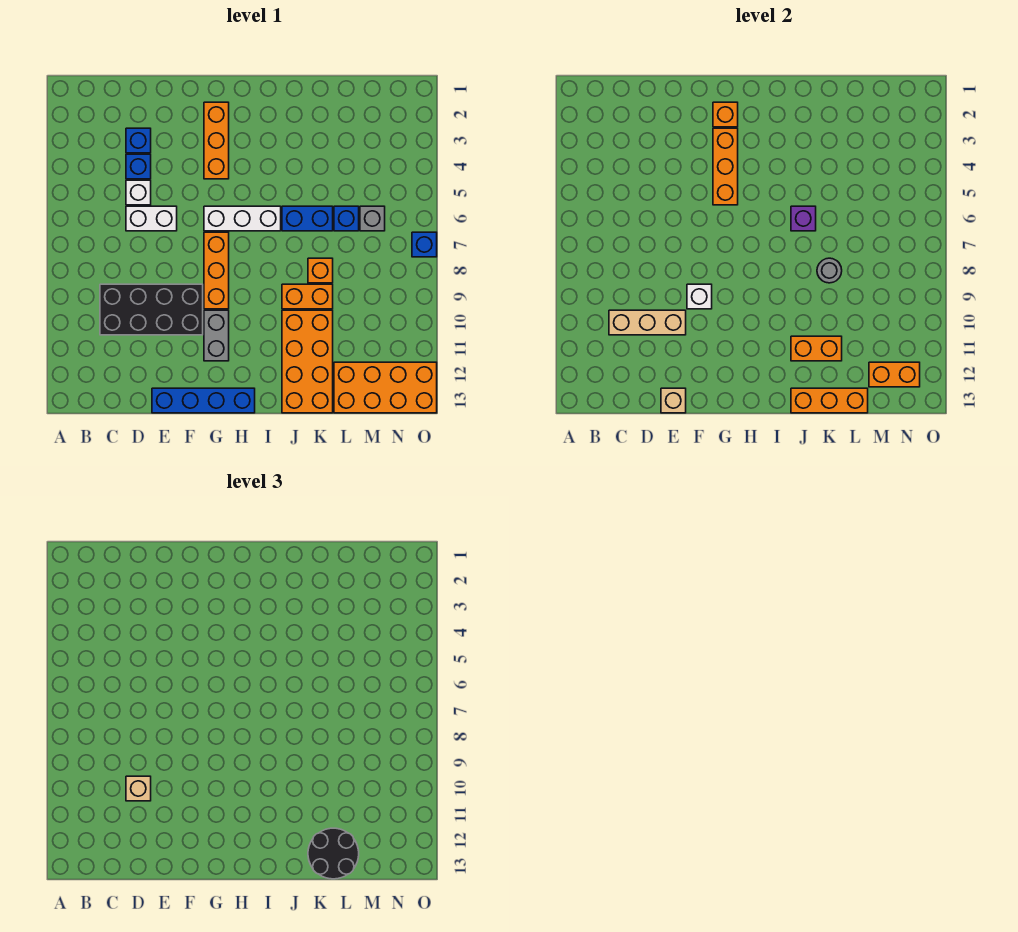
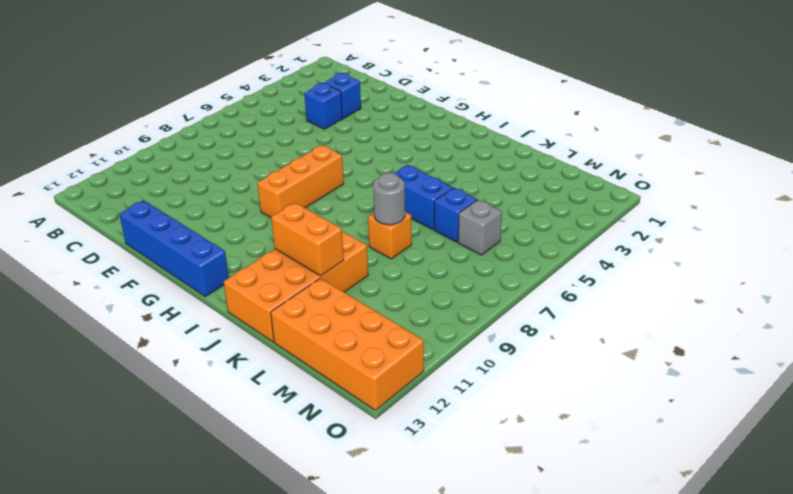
none -> black brick C9:F10 level 1
none -> white brick D5 level 1
none -> white brick D6:E6 level 1
none -> orange brick G2:G4 level 1

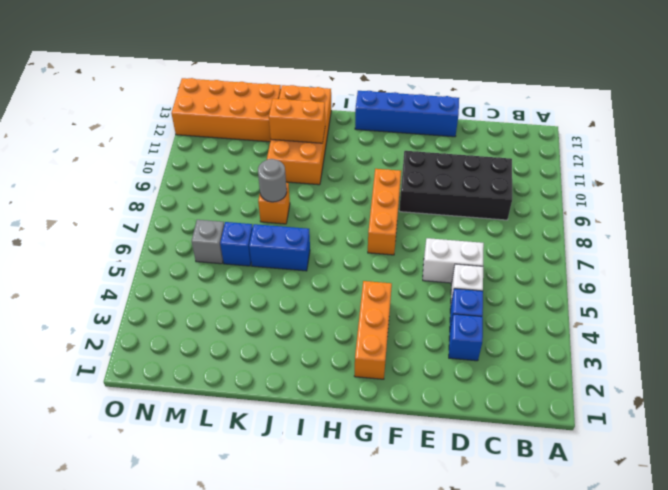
none -> white brick G6:I6 level 1
none -> grey brick G10:G11 level 1
none -> orange brick J9:K9 level 1
none -> blue brick O7 level 1

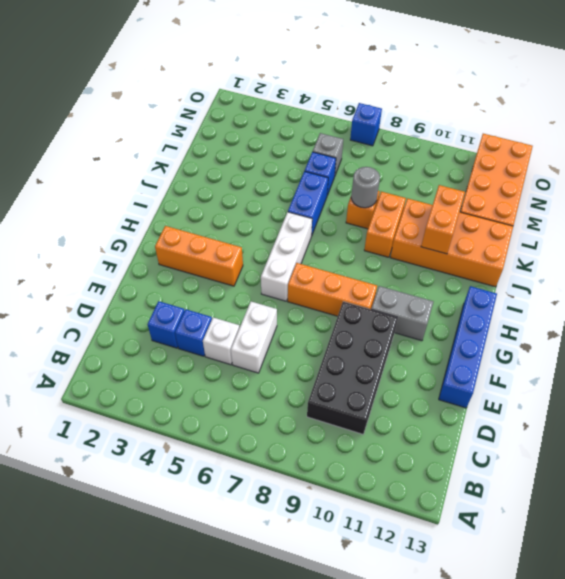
none -> tan brick C10:E10 level 2
none -> tan brick E13 level 2
none -> white brick F9 level 2
none -> orange brick G2 level 2

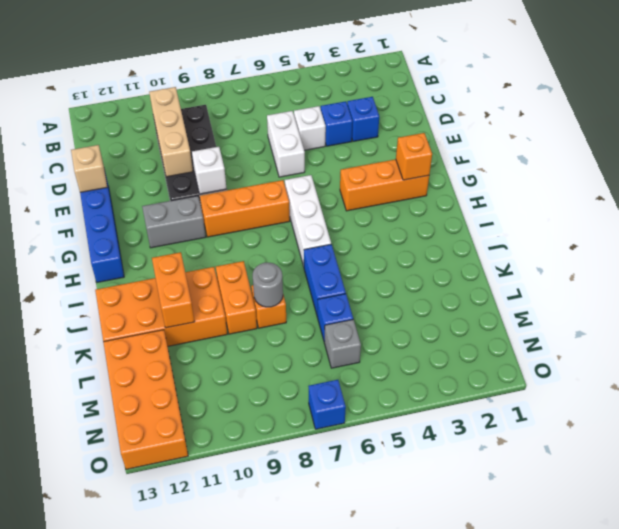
none -> orange brick G3:G5 level 2
none -> purple brick J6 level 2
none -> orange brick J13:L13 level 2
none -> orange brick M12:N12 level 2

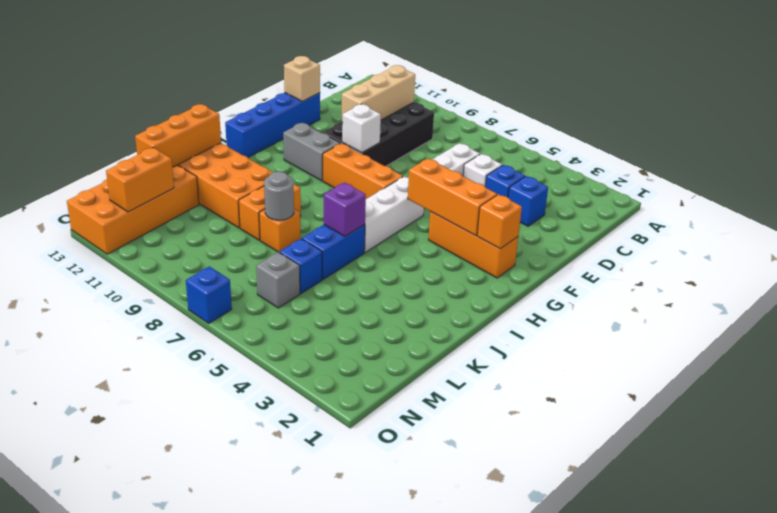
none -> orange brick J11:K11 level 2
none -> tan brick D10 level 3
none -> black round brick K12:L13 level 3

